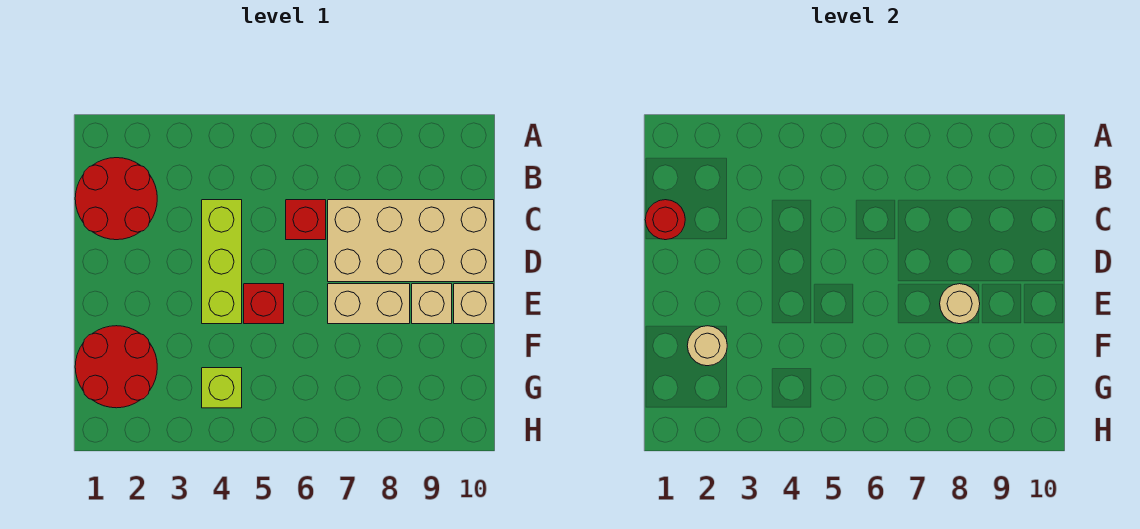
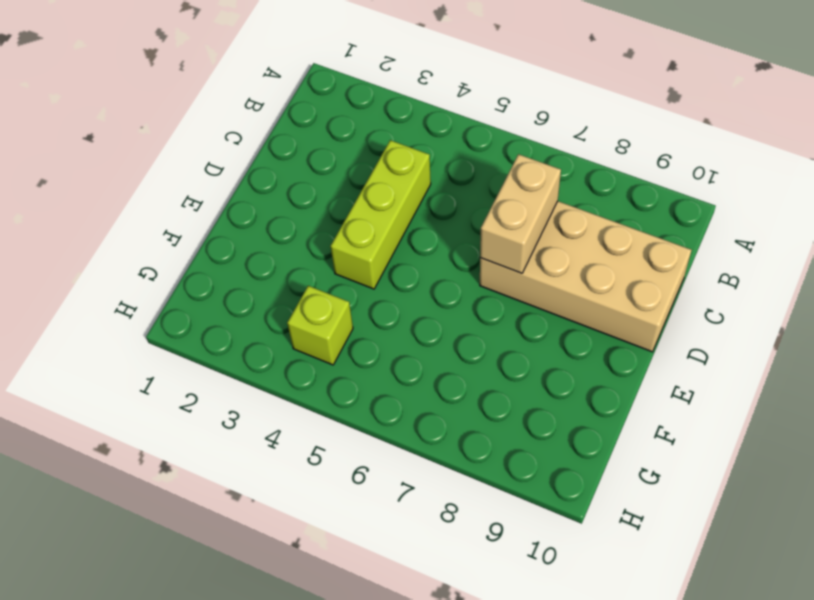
tan brick C7:D7 level 2 -> tan brick E7:E8 level 1
none -> red round brick B1:C2 level 1
none -> red brick C6 level 1
none -> red brick E5 level 1

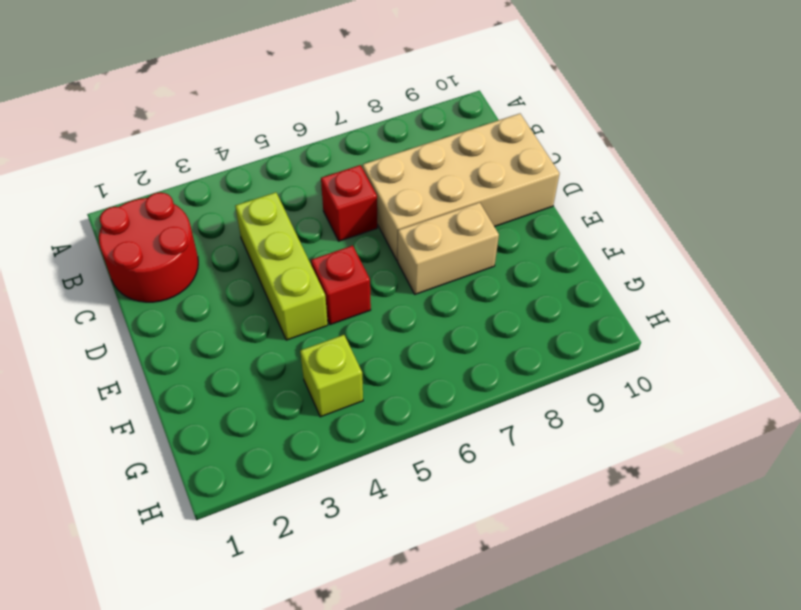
none -> tan brick E9 level 1
none -> tan brick E10 level 1
none -> red round brick F1:G2 level 1

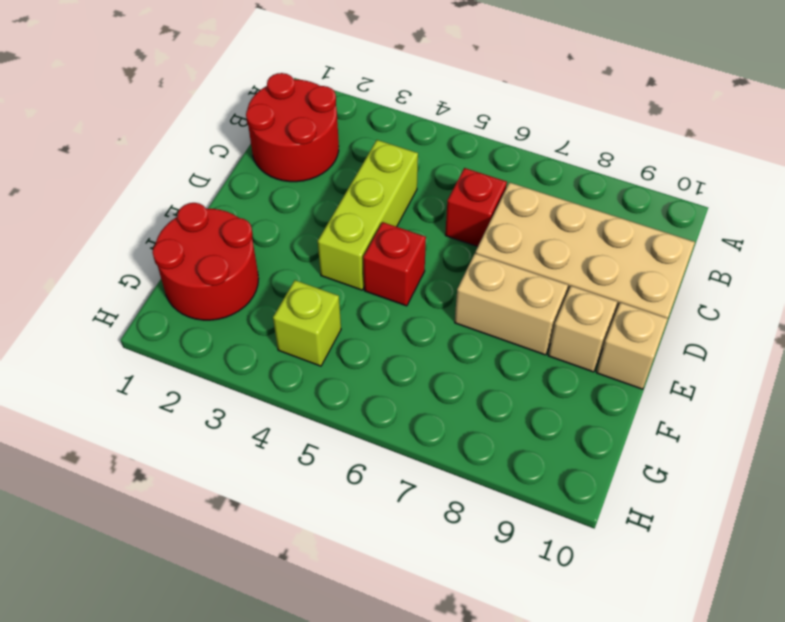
none -> red round brick C1 level 2
none -> tan round brick E8 level 2
none -> tan round brick F2 level 2

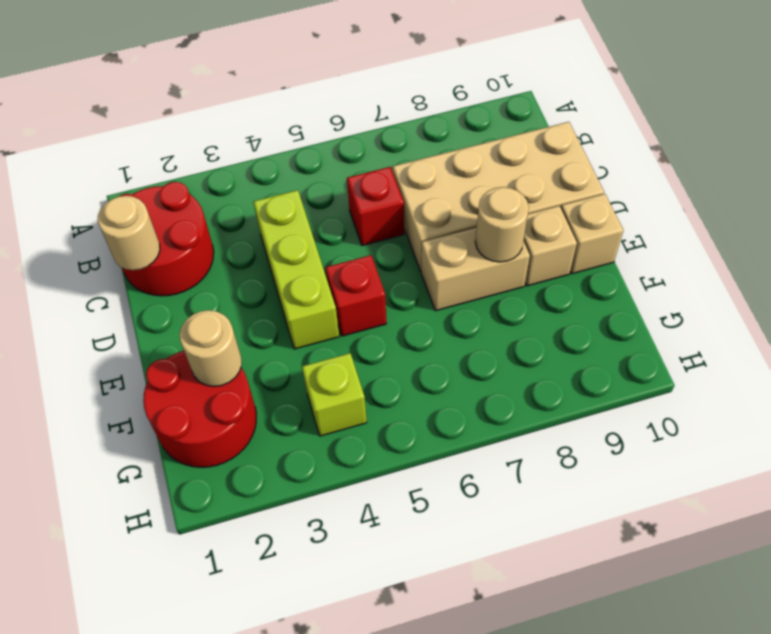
tan round brick C1 level 2 -> red round brick C1 level 2

